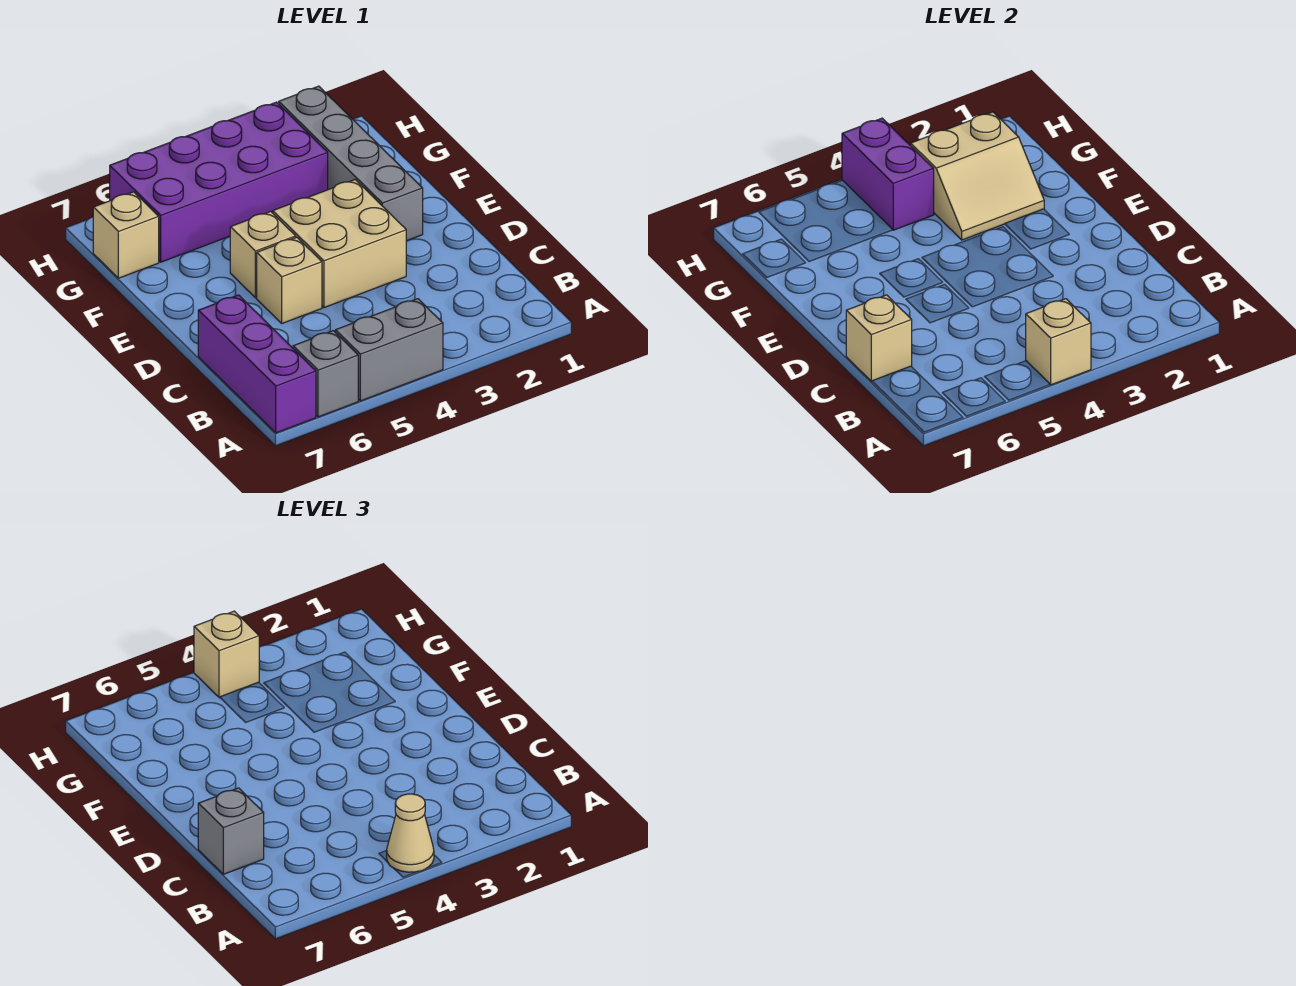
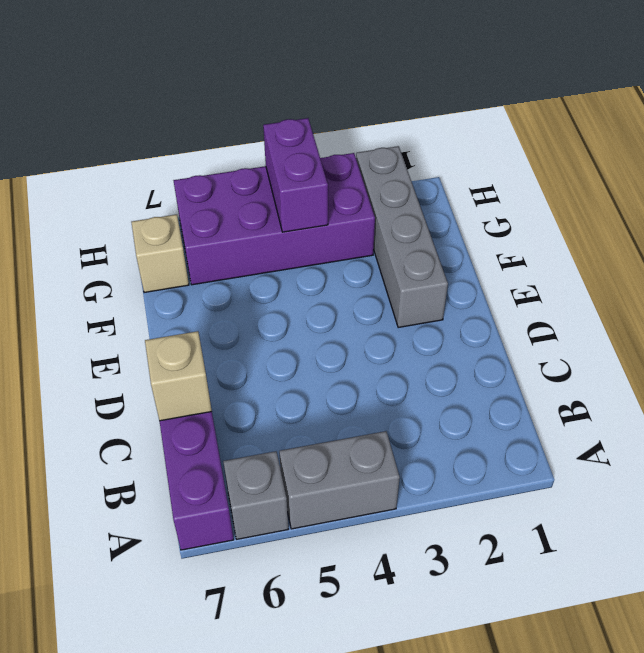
none -> tan brick D3:E4 level 1
none -> tan brick D5 level 1
none -> tan brick E5 level 1

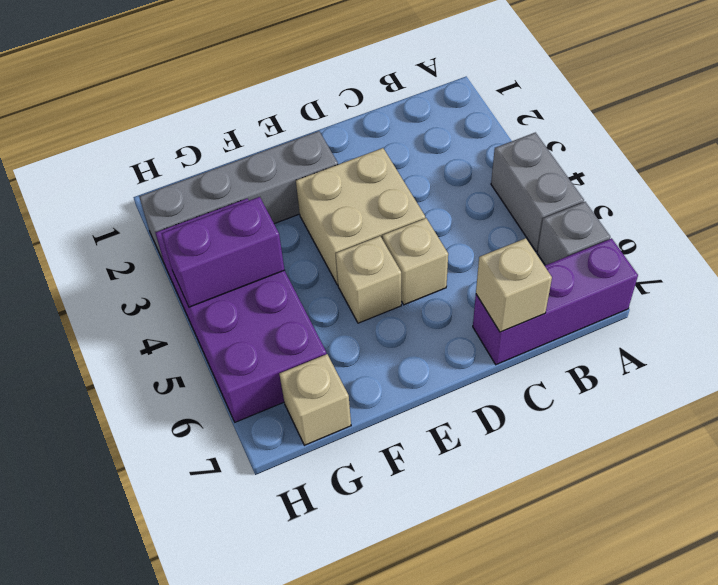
none -> tan brick A4 level 2
none -> tan slope F2:G3 level 2 top G
none -> tan cone A4 level 3

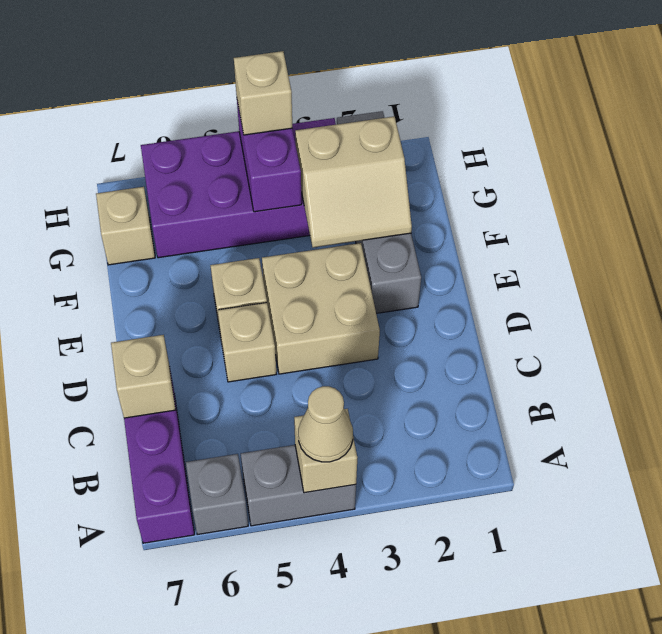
none -> grey brick C7 level 3

